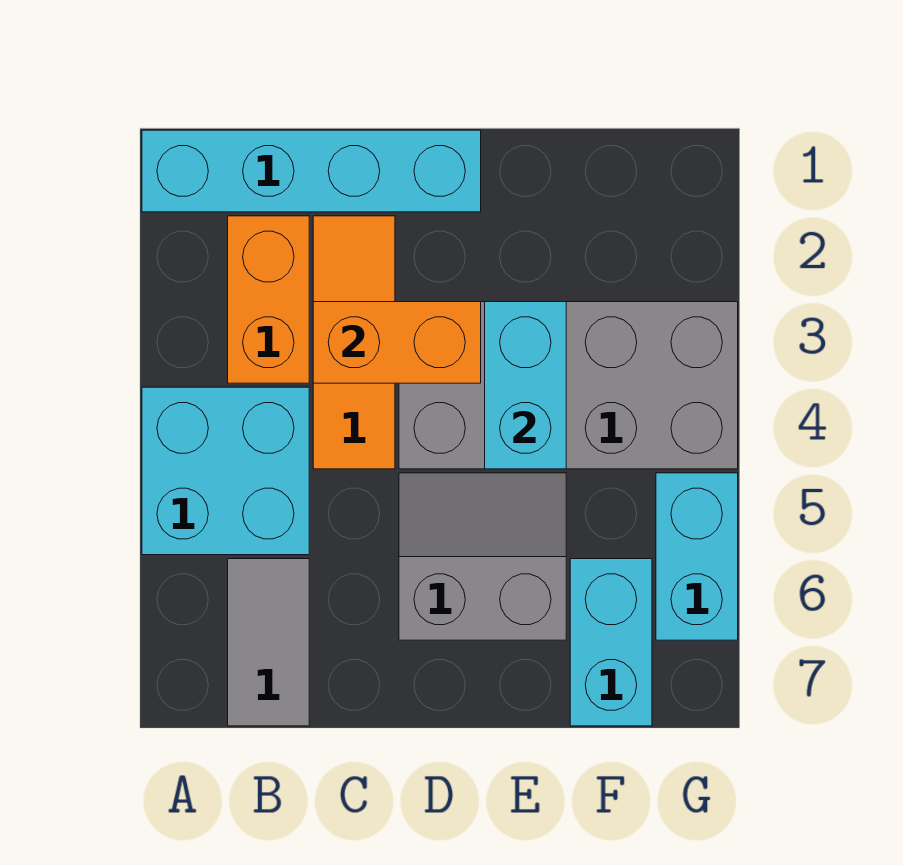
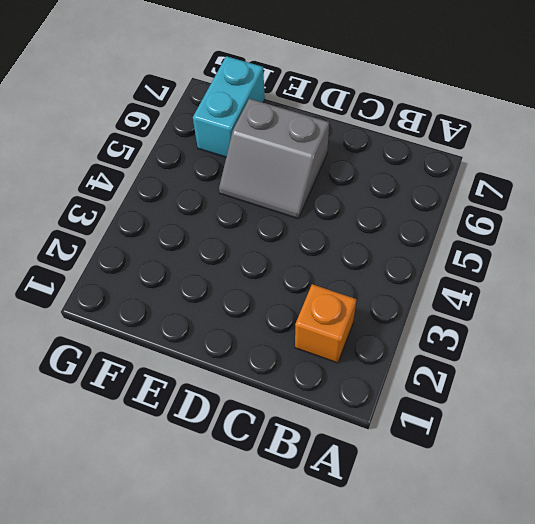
orange brick B2 level 1 -> orange brick B2:B3 level 1
none -> cyan brick A1:D1 level 1
none -> cyan brick A4:B5 level 1

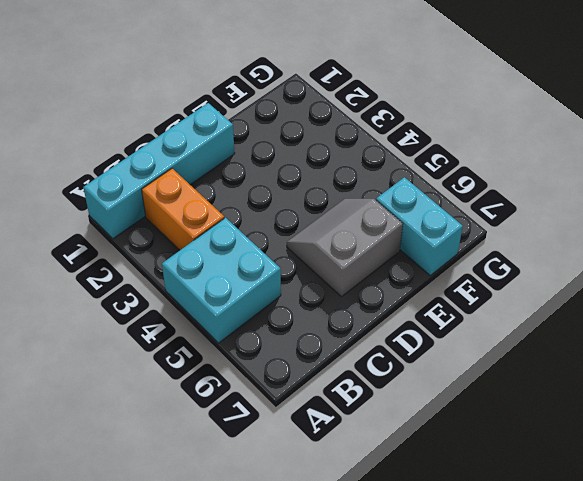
none -> grey tile B6:B7 level 1
none -> orange tile C2:C4 level 1

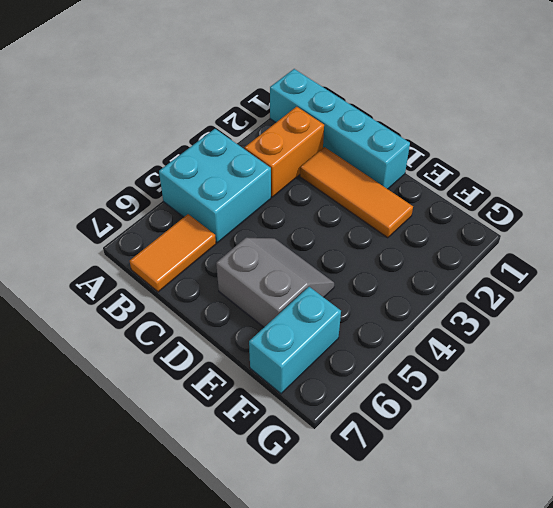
orange tile B6:B7 level 1 -> grey tile B6:B7 level 1
orange tile C2:E2 level 1 -> orange tile C2:C4 level 1
none -> grey brick D3:G4 level 1
none -> cyan brick G5:G6 level 1

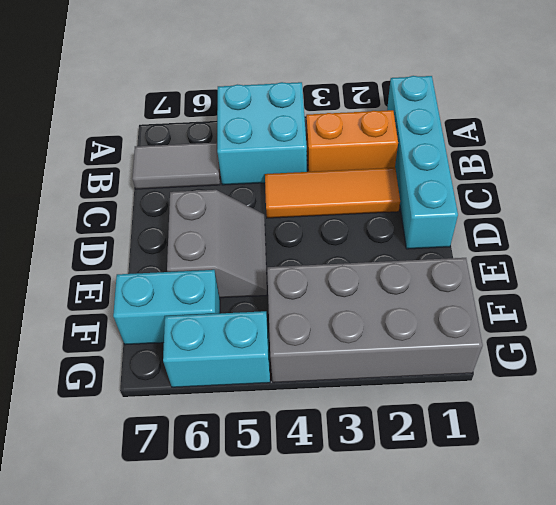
grey brick F1:G4 level 1 -> grey brick D3:G4 level 1
none -> orange brick C3:D3 level 2
none -> cyan brick E3:E4 level 2

